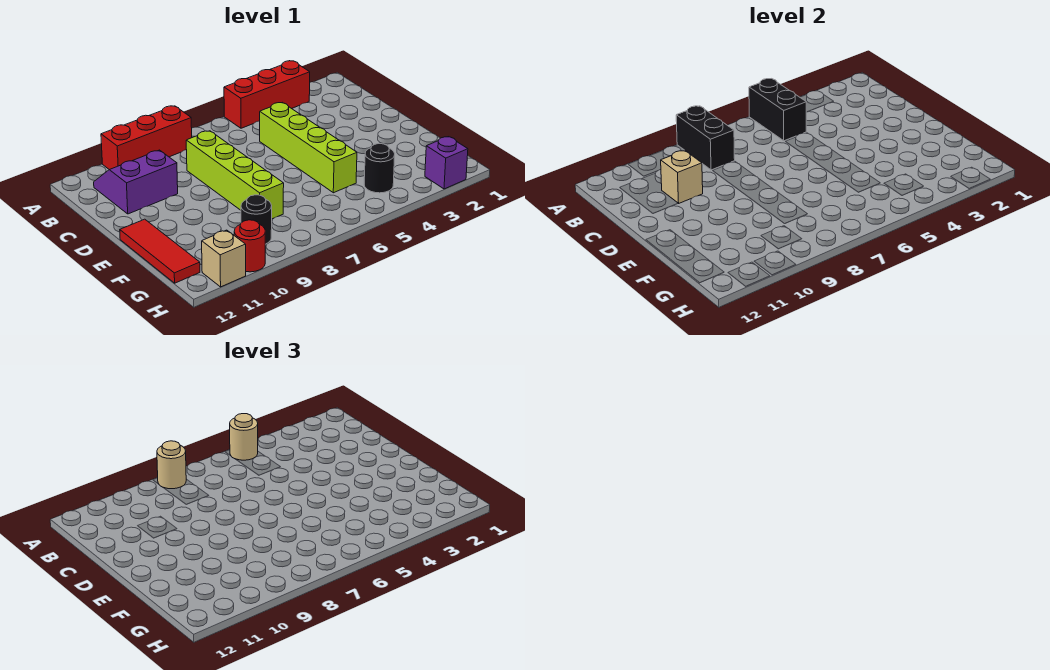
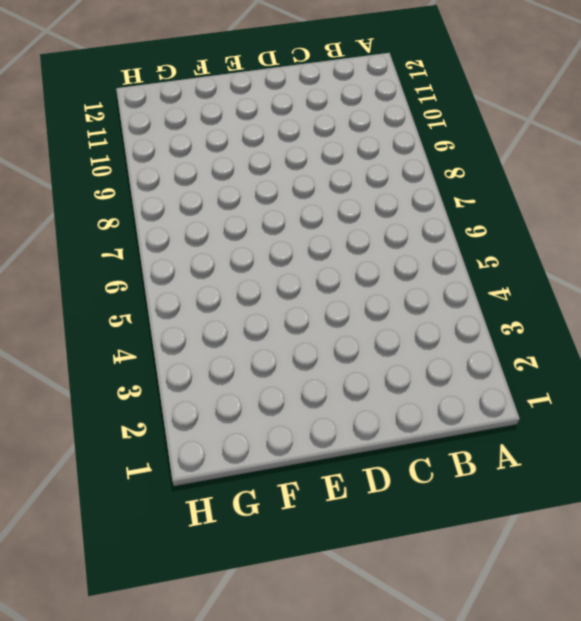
none -> red brick A3:A5 level 1
none -> red brick A8:A10 level 1
none -> purple slope B10:C11 level 1 top C

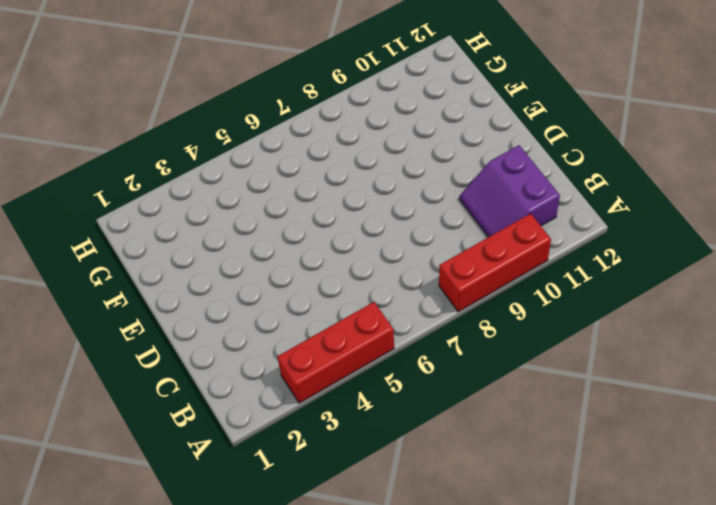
purple slope B10:C11 level 1 top 11 -> purple slope B10:C11 level 1 top C
none -> lime brick C5:F5 level 1
none -> lime brick C8:F8 level 1
none -> red tile E12:G12 level 1

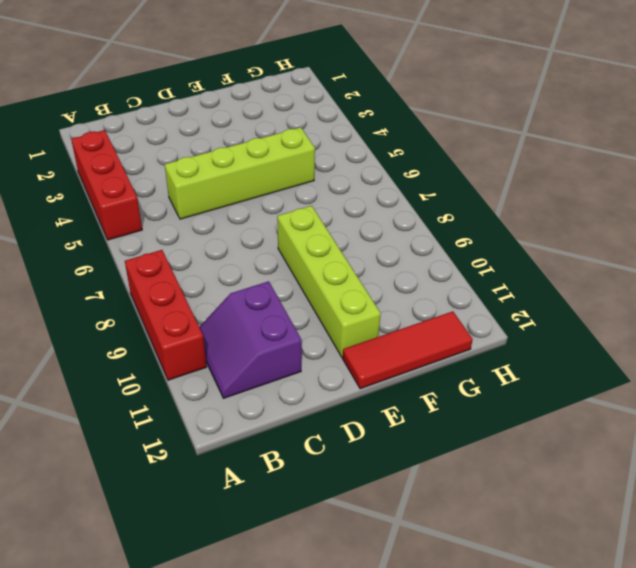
lime brick E8:E11 level 1 -> lime brick C8:F8 level 1
none -> black round brick G4 level 1
none -> black round brick G9 level 1
none -> purple brick H2 level 1

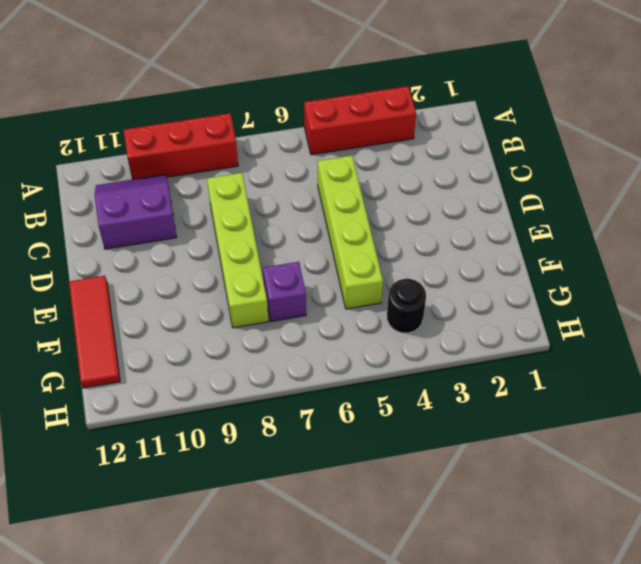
purple brick F7 level 1 -> purple brick H2 level 1
none -> black round brick G9 level 1
none -> red round brick H10 level 1
none -> tan brick H11 level 1

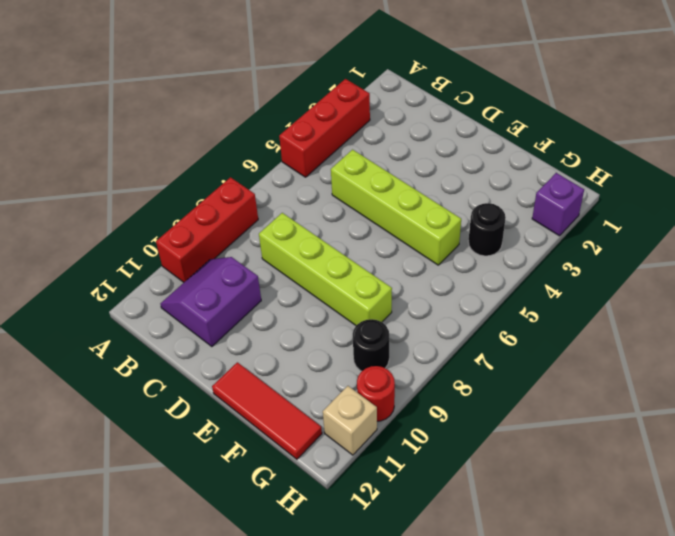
none -> black brick A5:B5 level 2
none -> black brick A8:B8 level 2
none -> tan brick C10 level 2

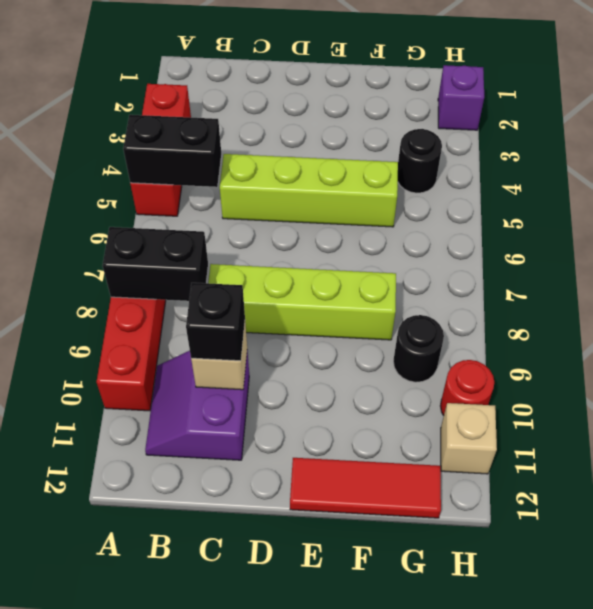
black brick C10 level 3 -> none
none -> tan round brick A5 level 3
none -> tan round brick A8 level 3

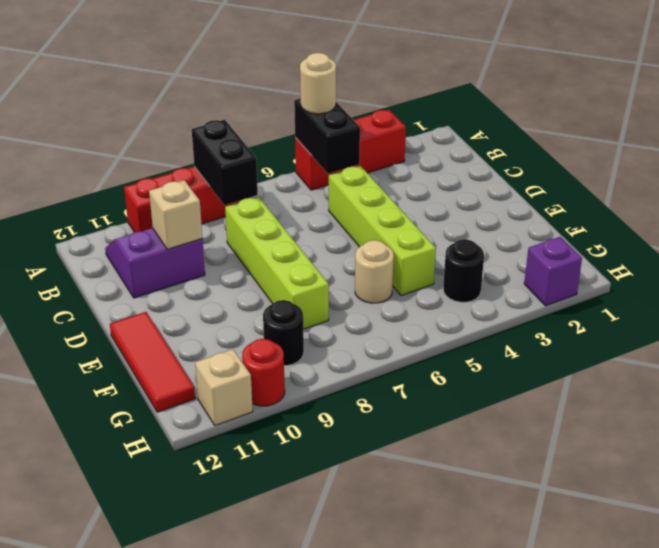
tan round brick F6 level 1 -> tan round brick A8 level 3

